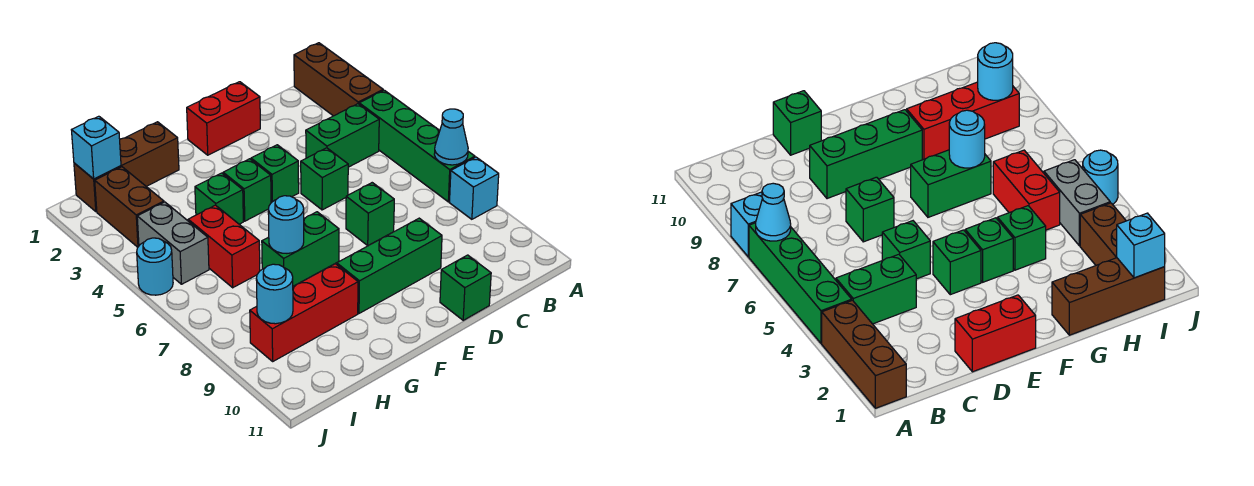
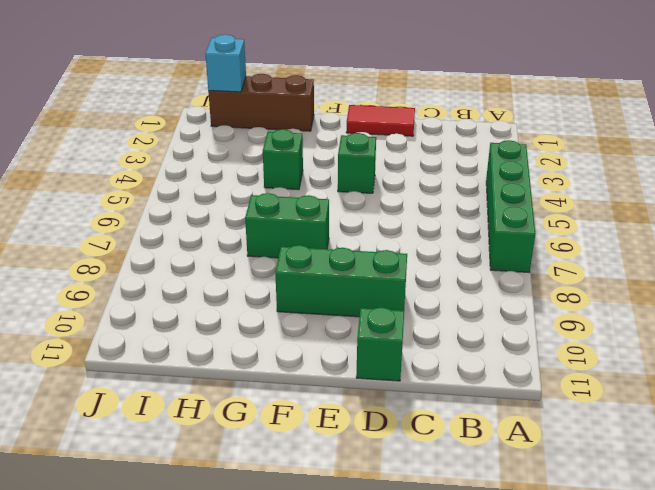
red tile D1:E1 level 1 -> red brick D1:E1 level 1
none -> brown brick A1:A3 level 1
none -> cyan brick A8 level 1
none -> green brick B4:C4 level 1

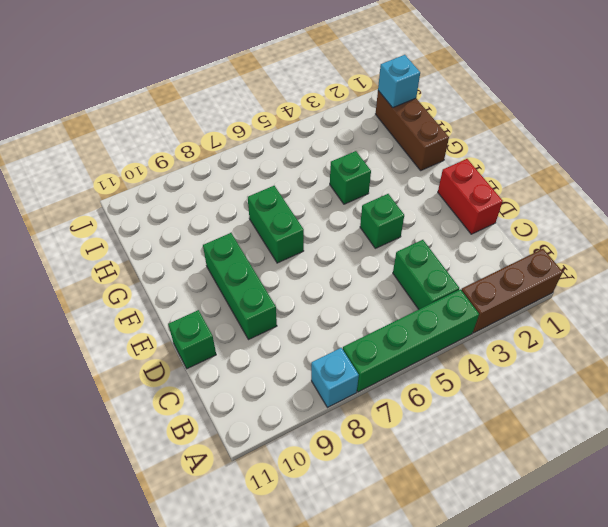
none -> green brick D5 level 1
none -> green brick D7 level 1
none -> green brick F4 level 1

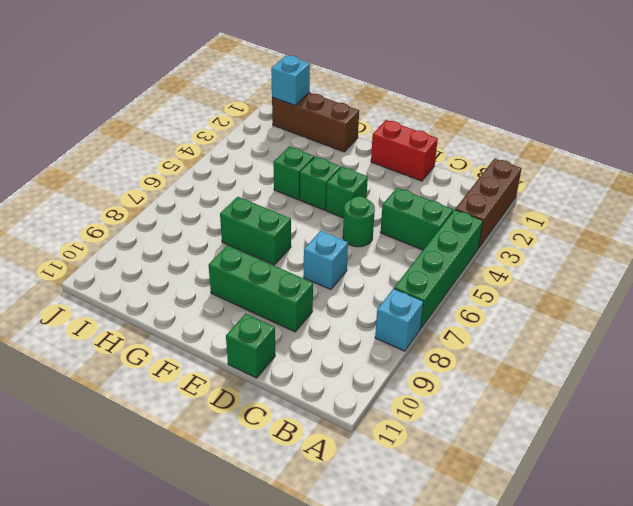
green round brick D5 level 1 -> green brick D5 level 1
cyan brick D7 level 1 -> green brick D7 level 1
none -> red brick G9:I9 level 1
none -> red brick H5:H6 level 1
none -> brown brick I2:I3 level 1

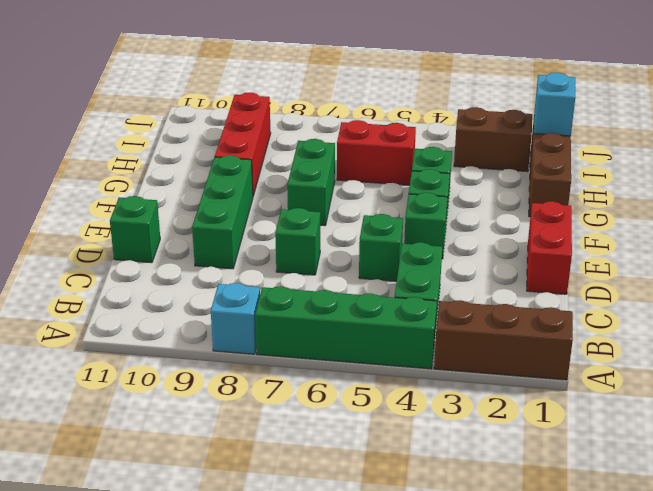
none -> grey brick I4:I5 level 1
none -> cyan round brick J5 level 1
none -> cyan cone A7 level 2

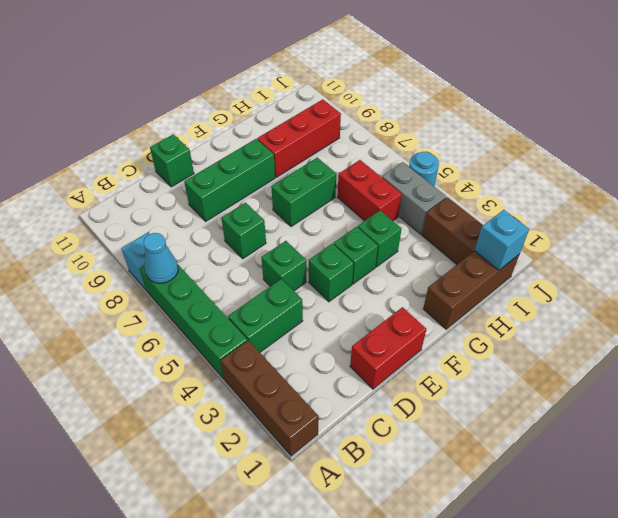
none -> cyan round brick G7 level 2
none -> cyan round brick I9 level 2

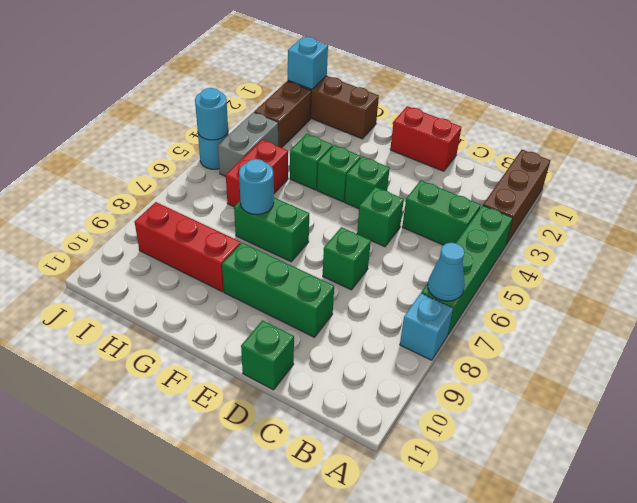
cyan round brick J5 level 2 -> cyan round brick I9 level 2

